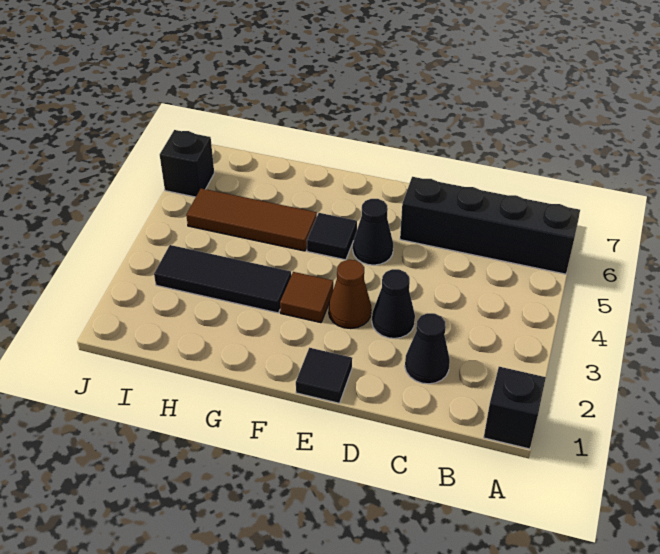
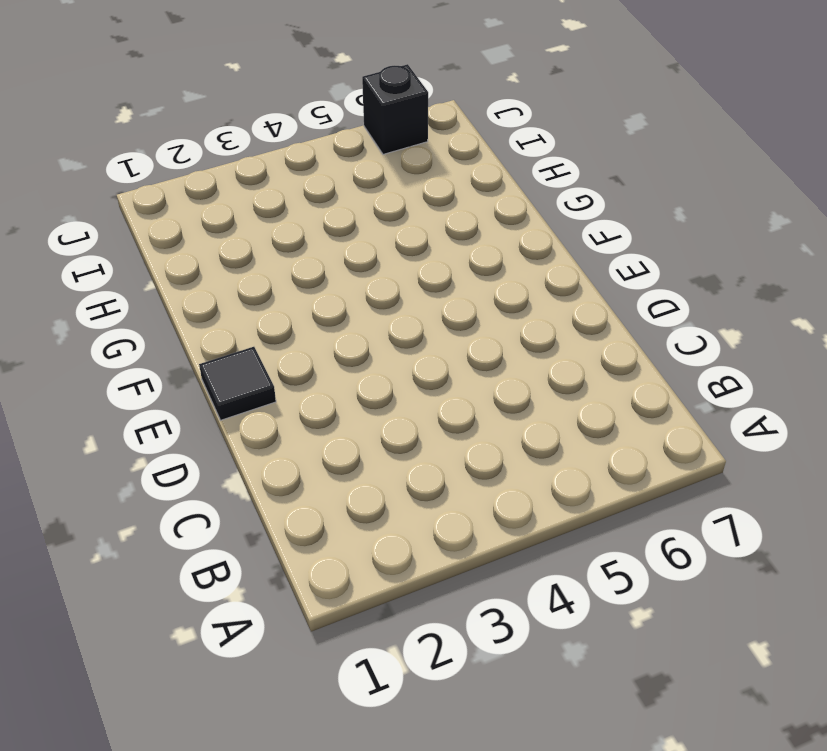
none -> black brick A1 level 1
none -> black brick A6:D6 level 1
none -> black cone C2 level 1

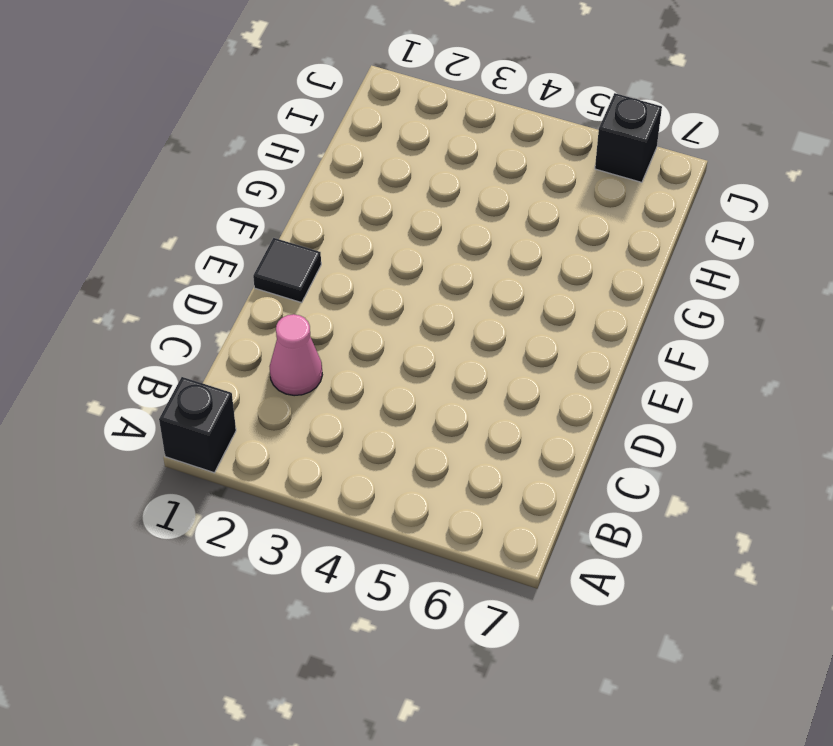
pink cone C2 level 1 -> black cone C2 level 1
none -> black brick A6:D6 level 1
none -> black cone D3 level 1
none -> brown cone E3 level 1

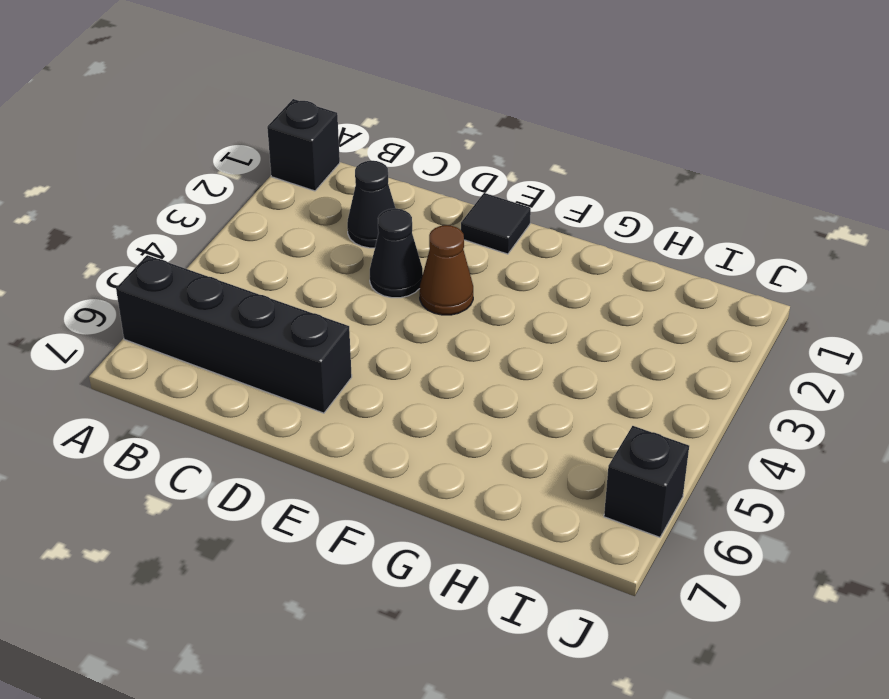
none -> black cone E5 level 1
none -> brown tile F3 level 1
none -> black tile F5 level 1

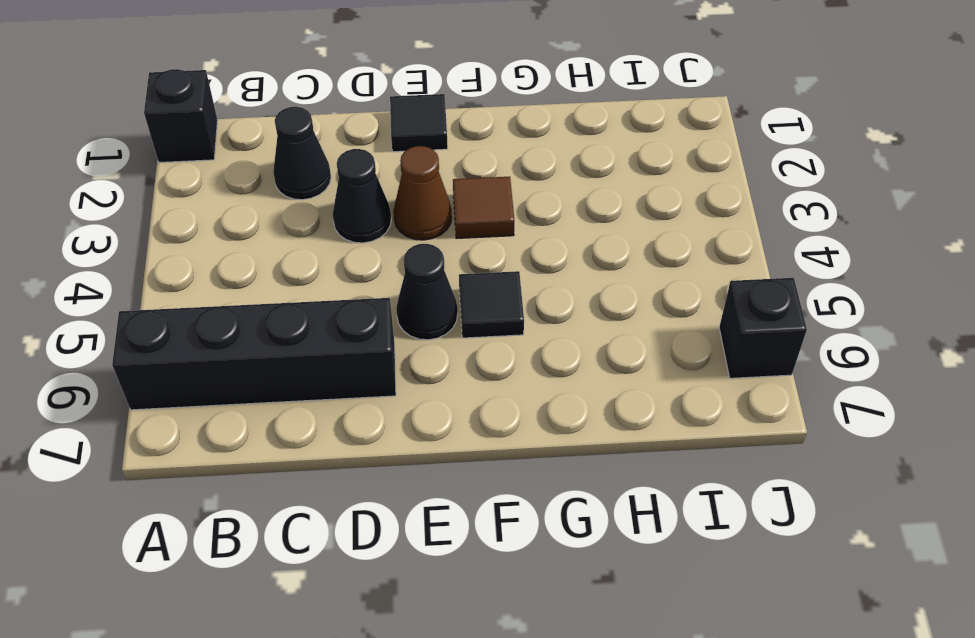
none -> black tile G3:I3 level 1
none -> brown tile G5:I5 level 1

